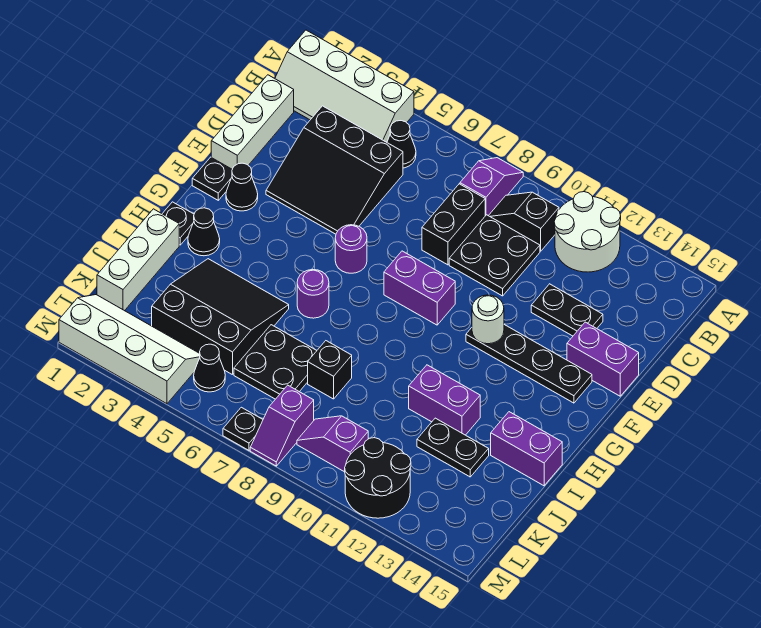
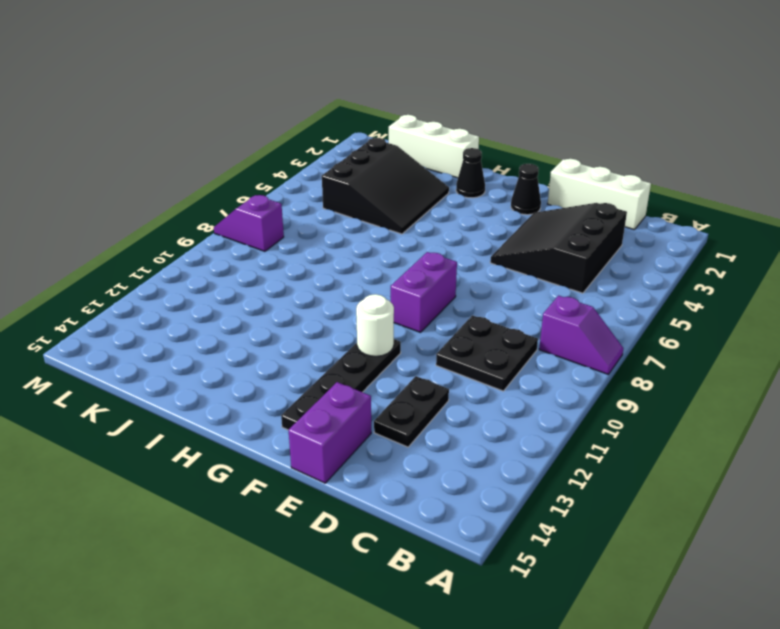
none -> white slope A1:B4 level 1 top A
none -> white round brick A11:B12 level 1
none -> black cone B5 level 1
none -> black slope B9:B10 level 1 top 10

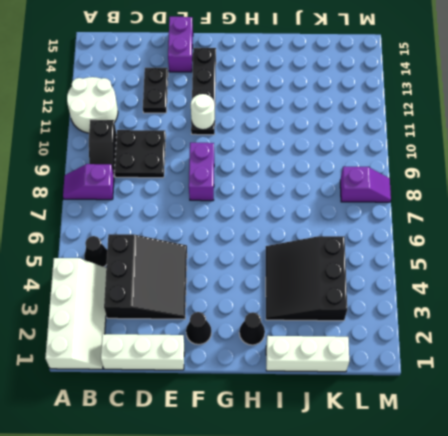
none -> black brick C8:D8 level 1
none -> black plate F1 level 1
none -> purple round brick F6 level 1
none -> black plate H1 level 1

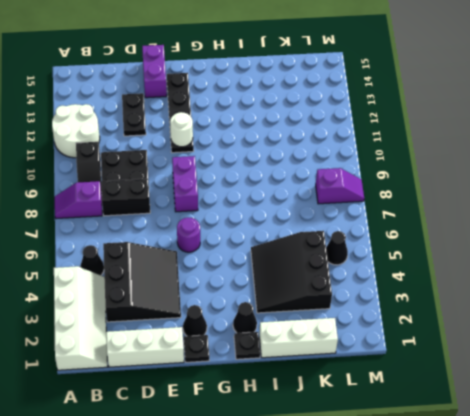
none -> purple round brick H6 level 1
none -> purple brick I11:I12 level 1
none -> purple brick I14:I15 level 1
none -> black plate J6:K7 level 1

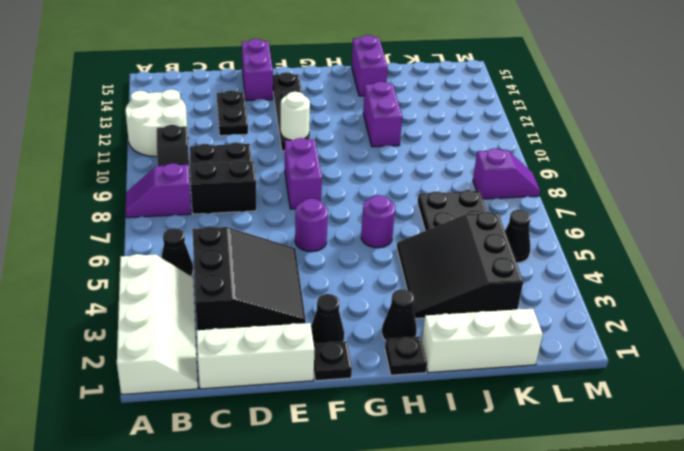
none -> black brick J8 level 1
none -> black plate J12:J13 level 1
none -> white slope L1:M4 level 1 top M
none -> purple slope L9:L10 level 1 top 10

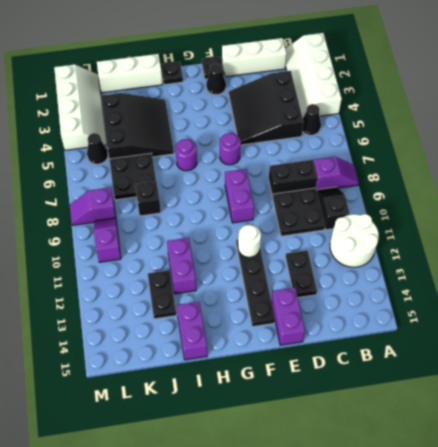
none -> black cone H2 level 1
none -> black round brick L11:M12 level 1
none -> black plate M7 level 1

